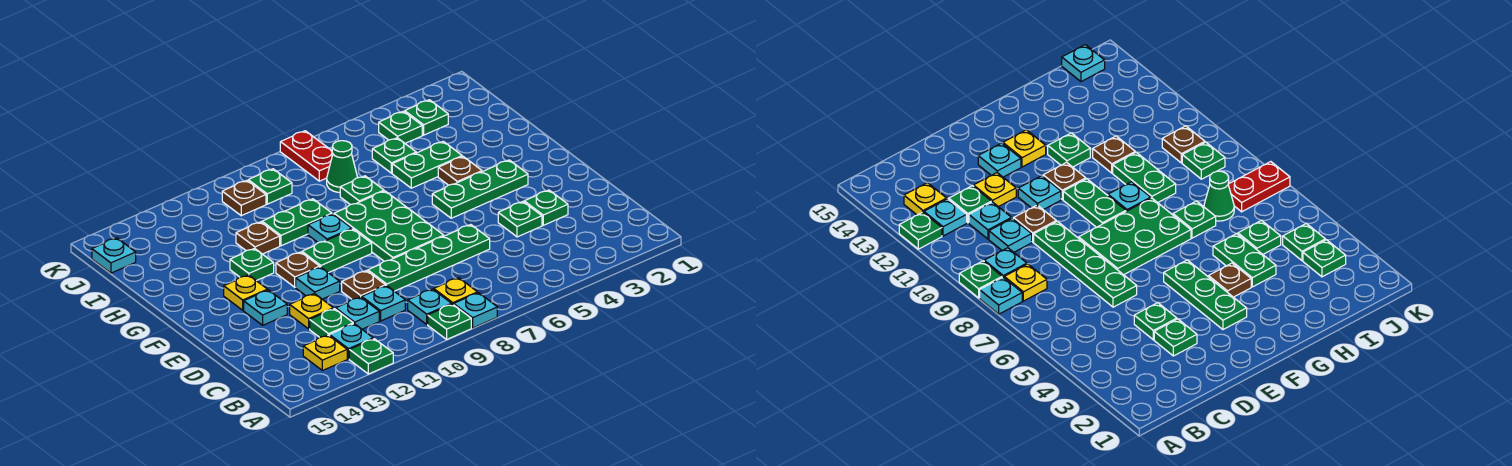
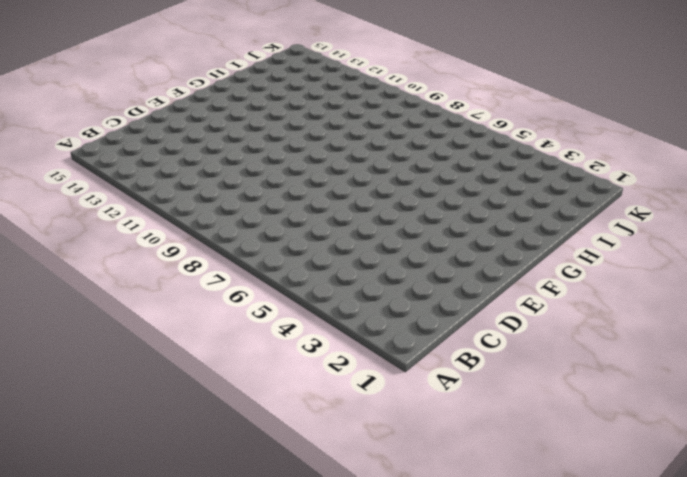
none -> cyan plate A8 level 1
none -> green plate A9 level 1
none -> green plate A12 level 1
none -> yellow plate B8 level 1

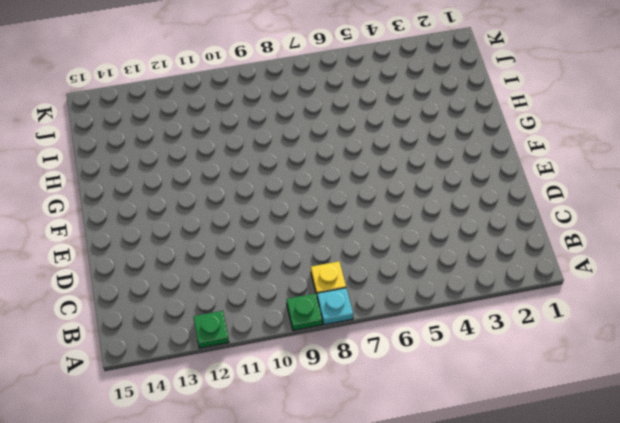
none -> cyan plate B9 level 1
none -> cyan plate B12 level 1
none -> yellow plate B13 level 1
none -> cyan plate C10 level 1

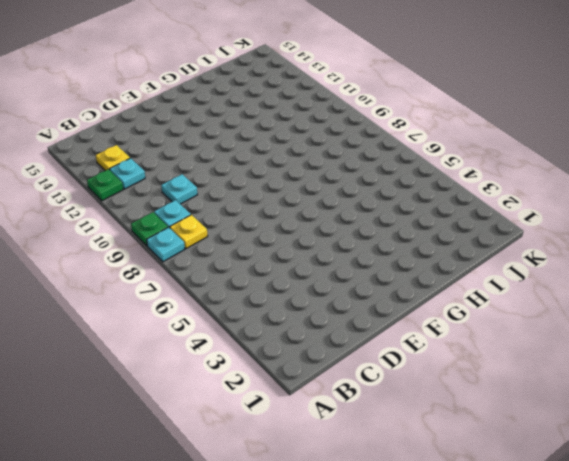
none -> cyan plate C11 level 1
none -> green plate C12 level 1
none -> green plate D3 level 1
none -> green plate D4 level 1

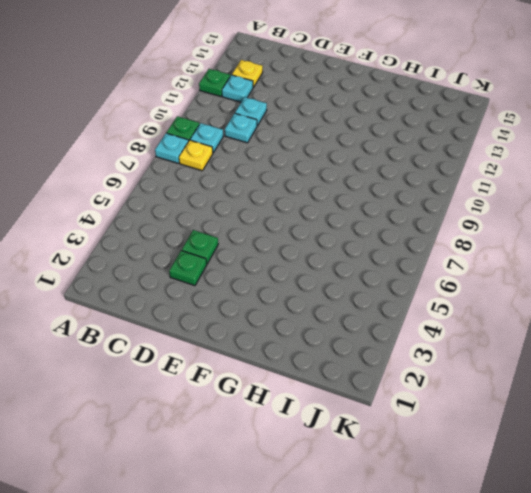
none -> green plate C12 level 1
none -> green plate D6:D9 level 1
none -> brown plate D10 level 1
none -> yellow plate D12 level 1

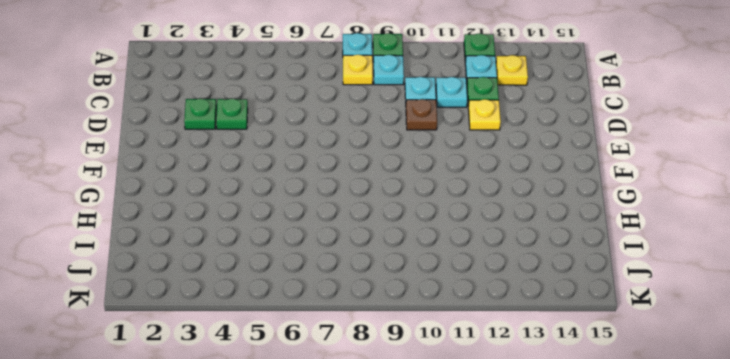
none -> green plate D6:D9 level 1
none -> green plate E7:G8 level 1
none -> cyan plate E11 level 1
none -> cyan plate E13 level 1

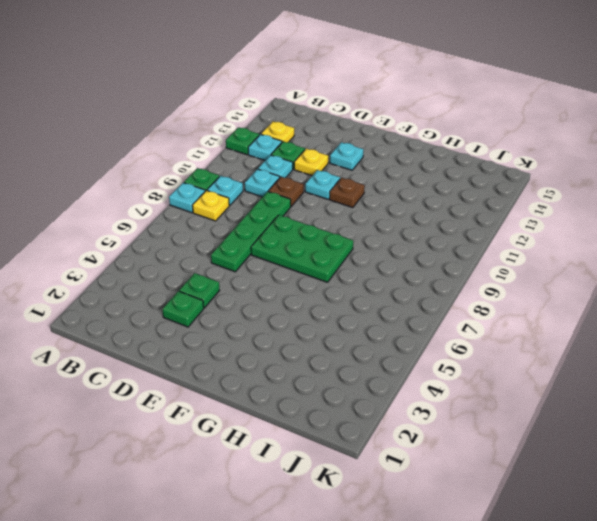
none -> green plate F3:F5 level 1
none -> green plate F9:F10 level 1
none -> yellow plate F13 level 1
none -> brown plate G4 level 1

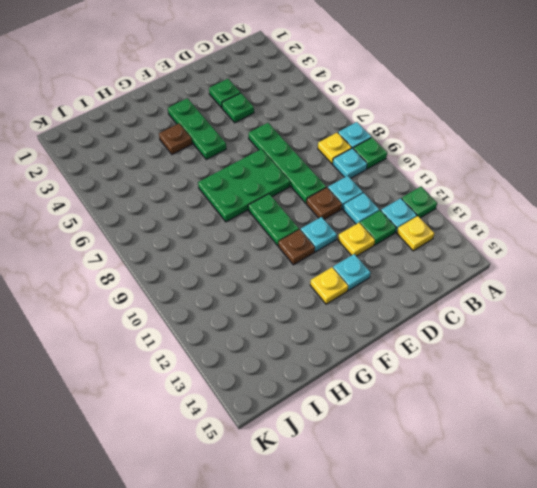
none -> cyan plate G9 level 1
none -> green plate G12 level 1
none -> green plate H4:H5 level 1
none -> green plate H7 level 1

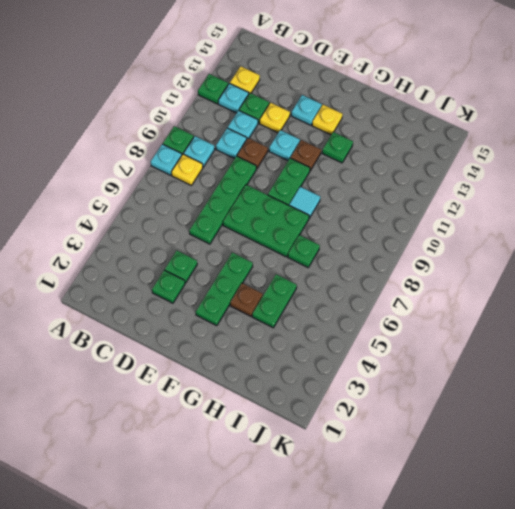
cyan tile G9 level 1 -> cyan plate G9 level 1
none -> green plate H9:H10 level 1
none -> brown plate H11 level 1
none -> green plate I5 level 1
none -> green cone I7 level 1

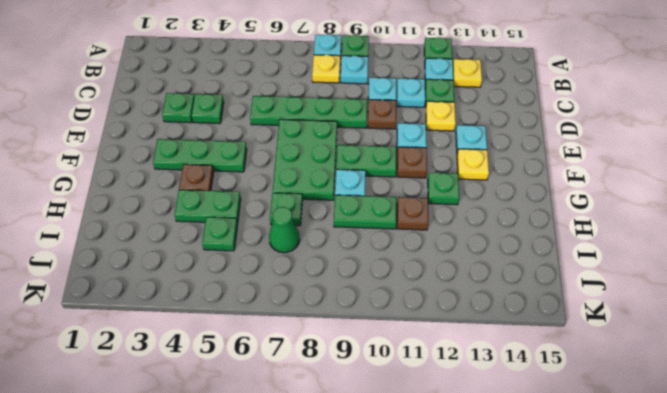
none -> green plate J3 level 1
none -> green plate J4 level 1
none -> red plate J7:K7 level 1
none -> green plate J9 level 1

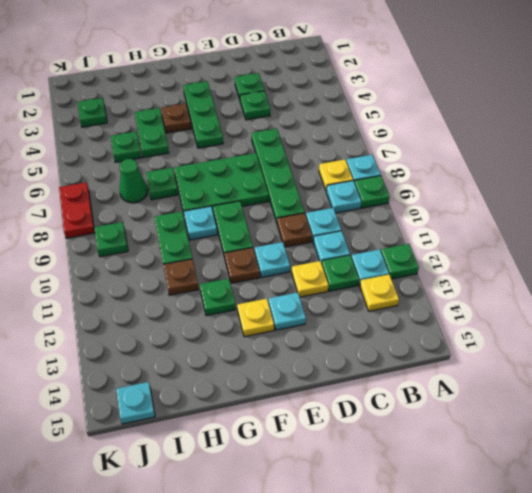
red plate K7:K8 level 1 -> red plate J7:K7 level 1
none -> green plate J4 level 1
none -> brown plate J10 level 1

